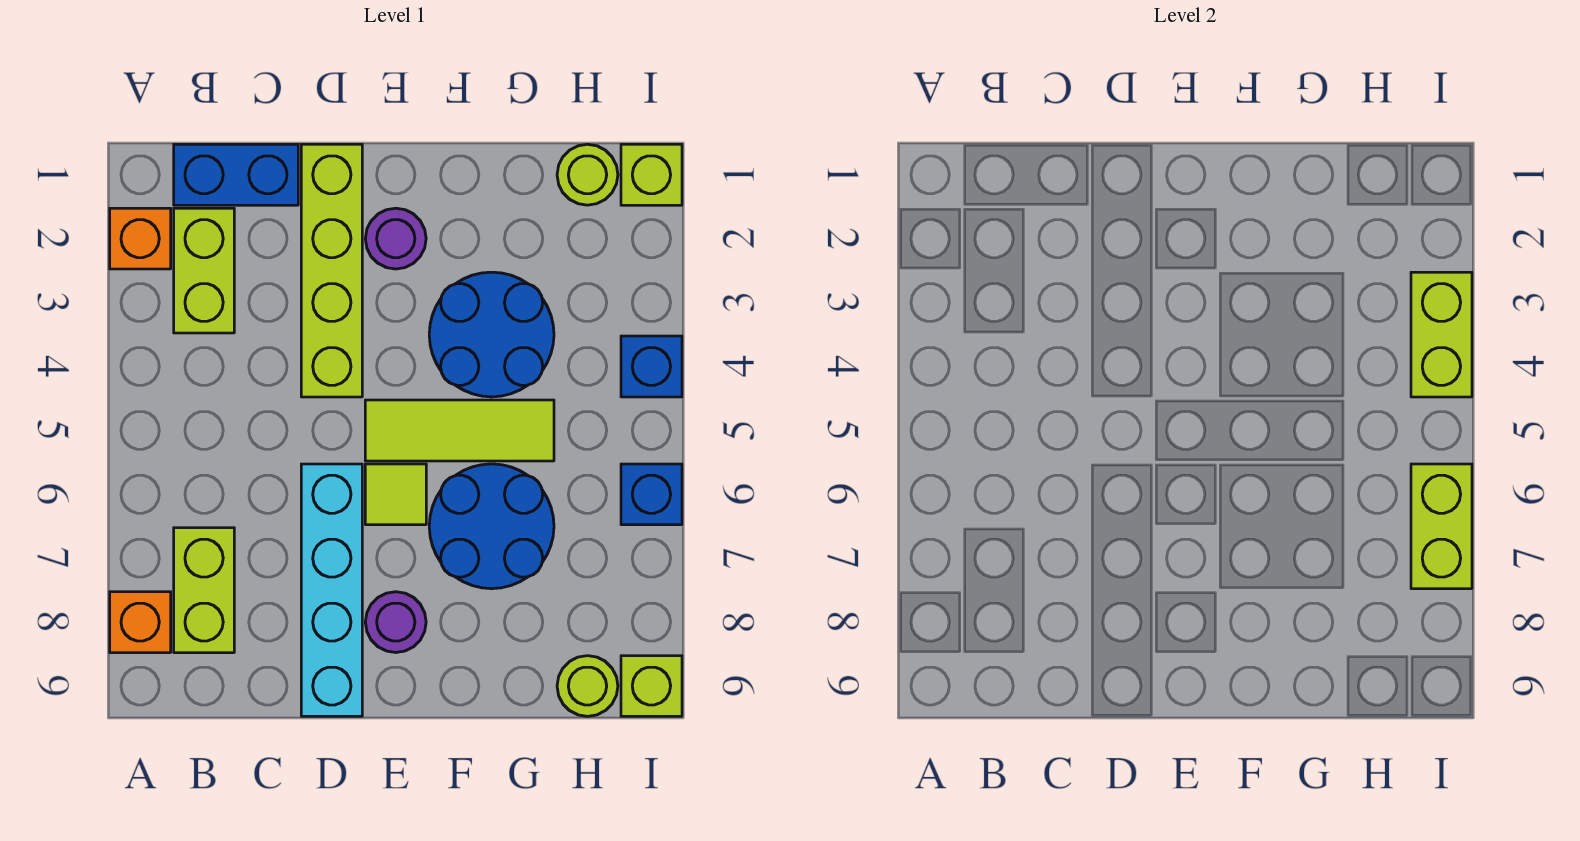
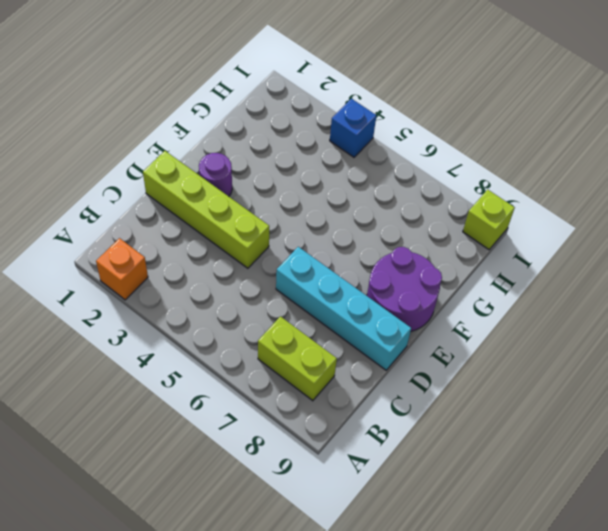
purple round brick E8:F9 level 1 -> purple round brick E8 level 1
none -> orange brick A8 level 1
none -> blue brick B1:C1 level 1
none -> lime brick B2:B3 level 1

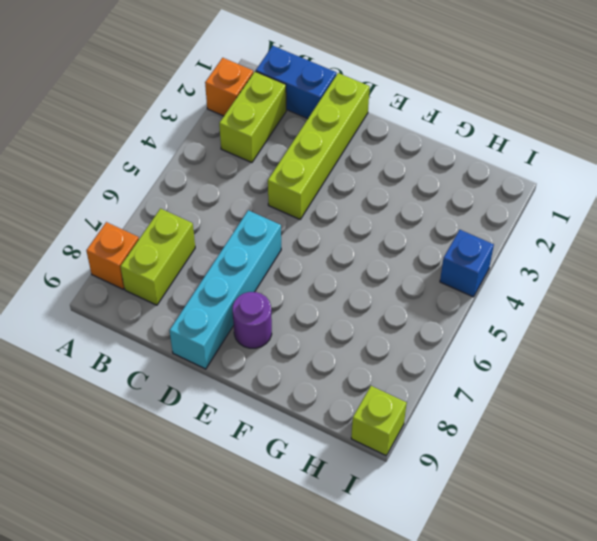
none -> purple round brick E2 level 1
none -> lime tile E5:G5 level 1
none -> lime tile E6 level 1

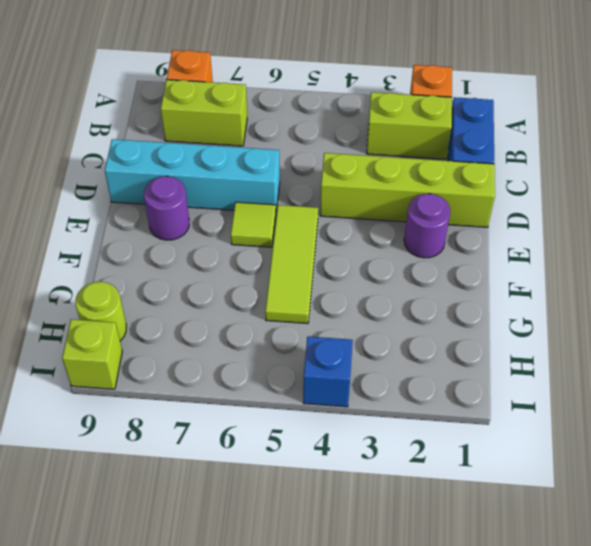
none -> blue round brick F3:G4 level 1
none -> blue round brick F6:G7 level 1
none -> lime round brick H1 level 1

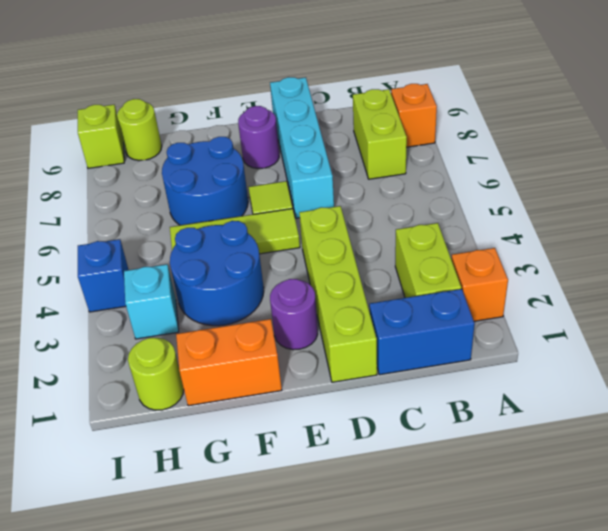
orange brick F1:G1 level 1 -> none
cyan brick H3 level 1 -> none
none -> lime brick I1 level 1
none -> blue brick I6 level 1
none -> lime brick I3:I4 level 2

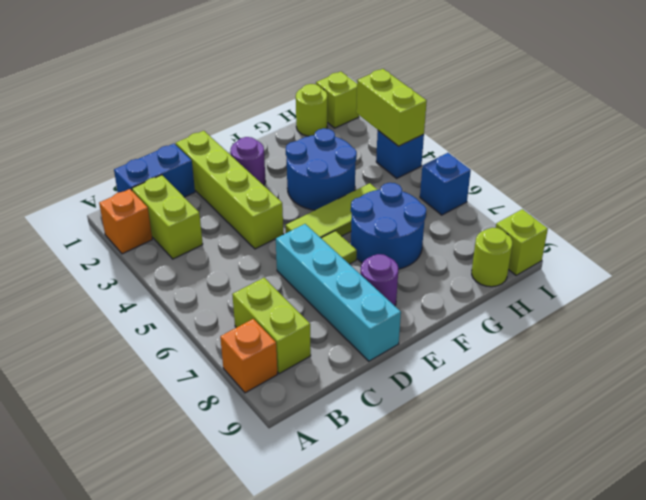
none -> lime brick I6:I7 level 2

